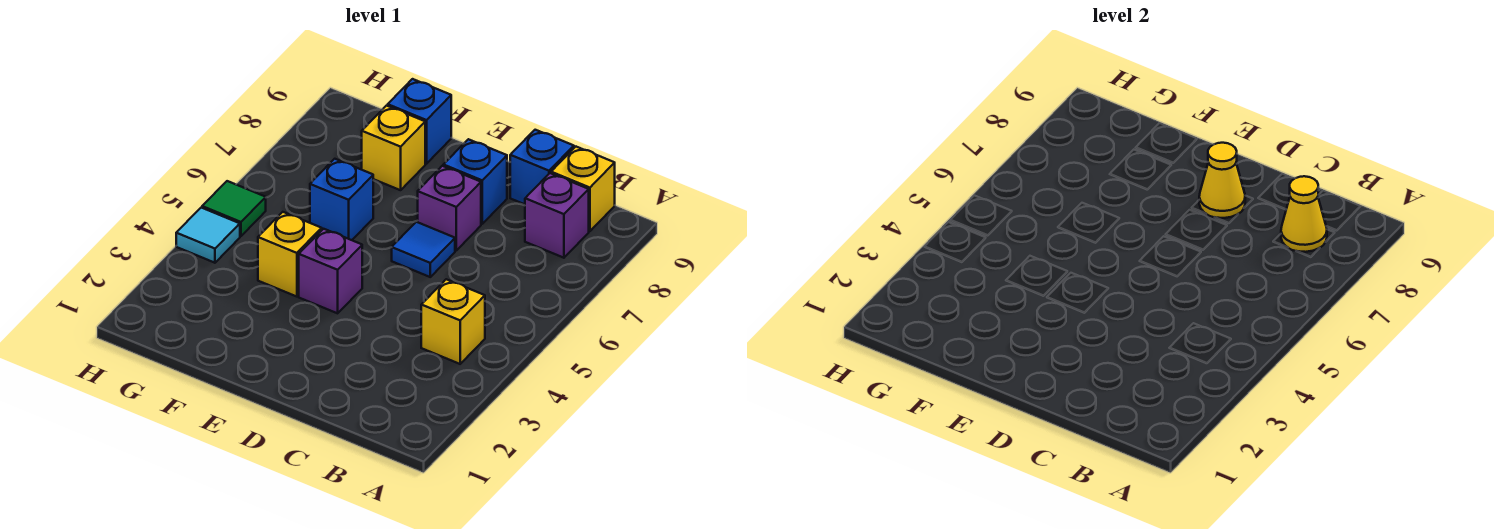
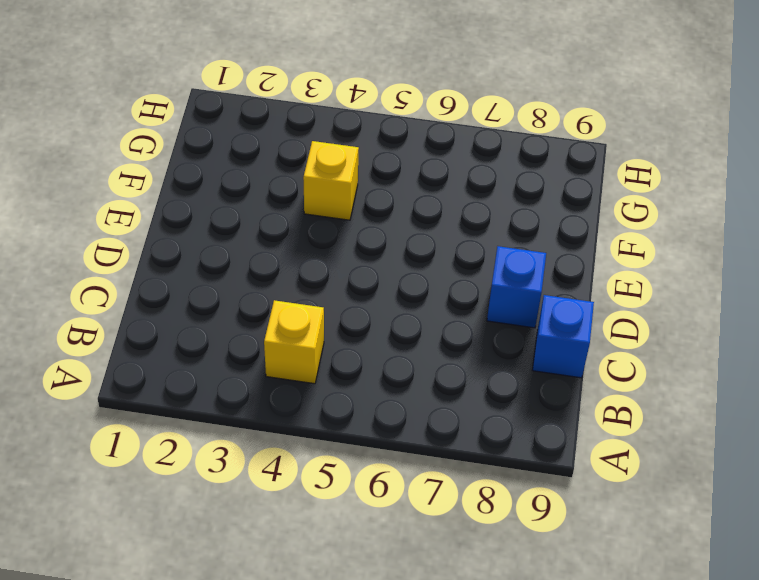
none -> purple brick B8 level 1
none -> yellow brick B9 level 1
none -> blue tile D6 level 1

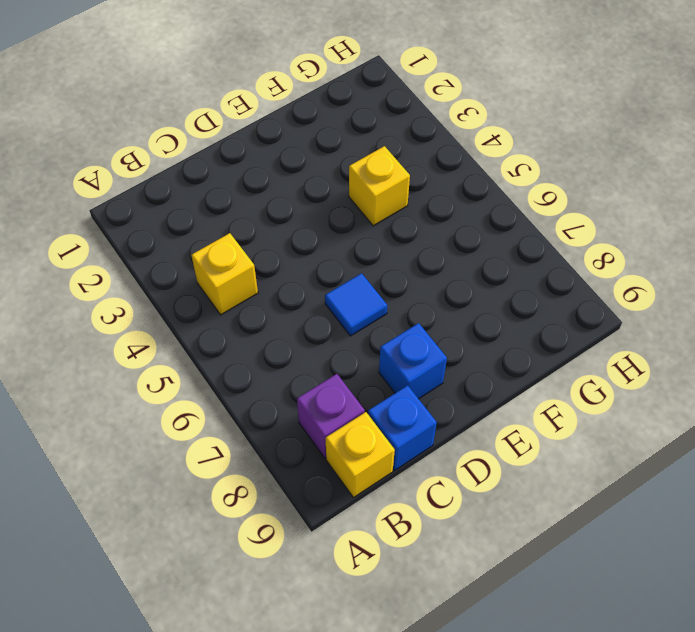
none -> purple brick D7 level 1
none -> purple brick E4 level 1
none -> blue brick F6 level 1

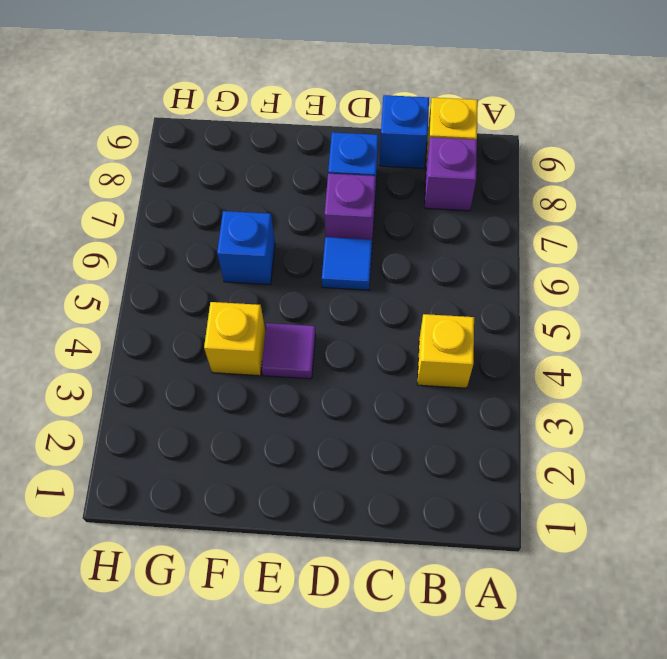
purple tile E4 level 1 -> purple brick E4 level 1
none -> yellow brick F8 level 1
none -> blue brick F9 level 1
none -> cyan tile H4 level 1

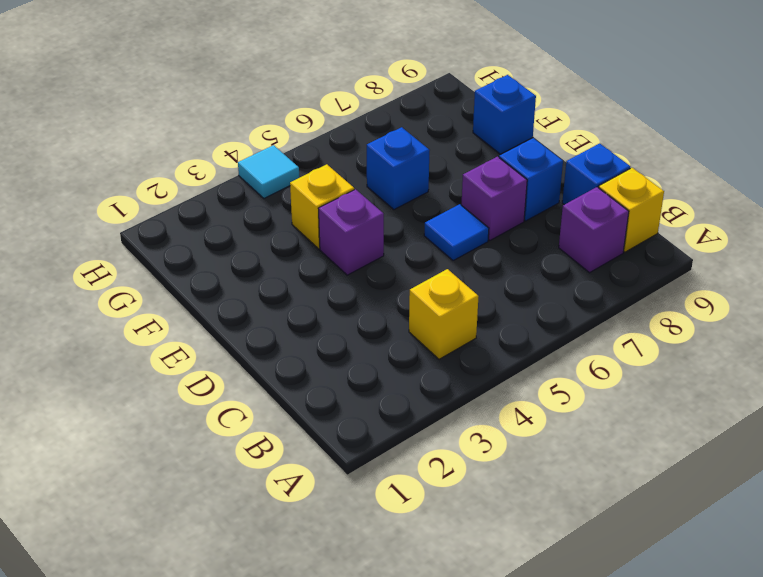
none -> yellow brick F8 level 1
none -> green tile H5 level 1
none -> yellow cone B8 level 2

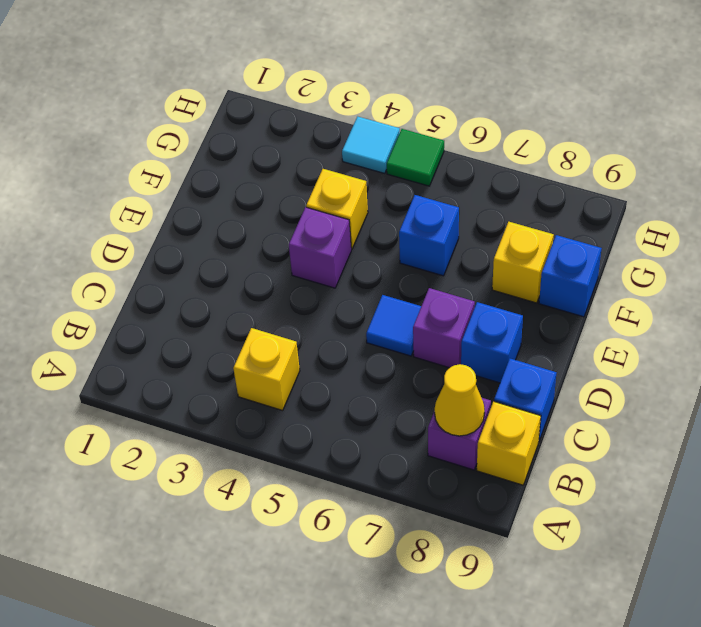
none -> yellow cone D8 level 2

